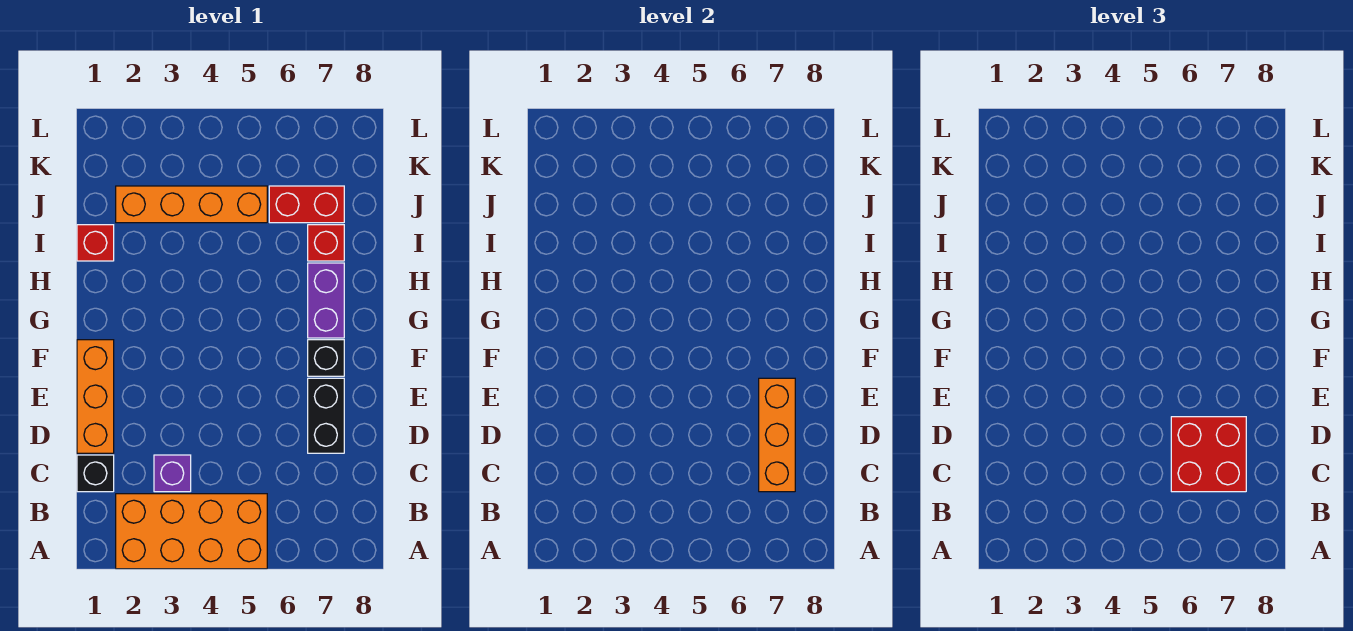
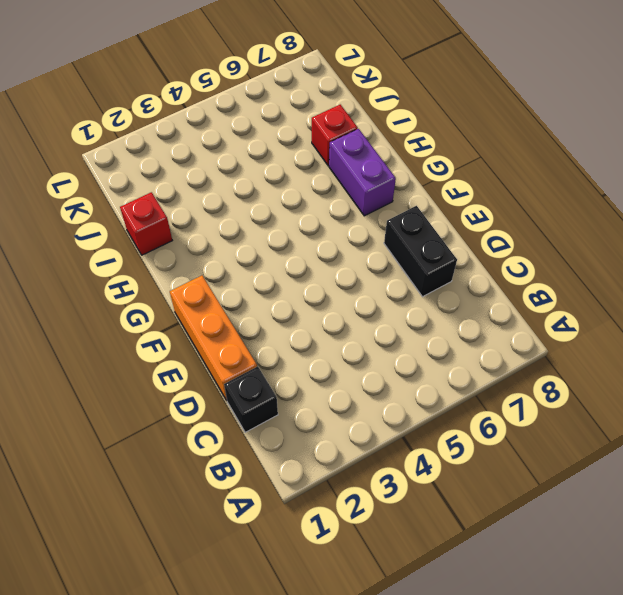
none -> orange brick A2:B5 level 1
none -> purple brick C3 level 1
none -> black brick F7 level 1

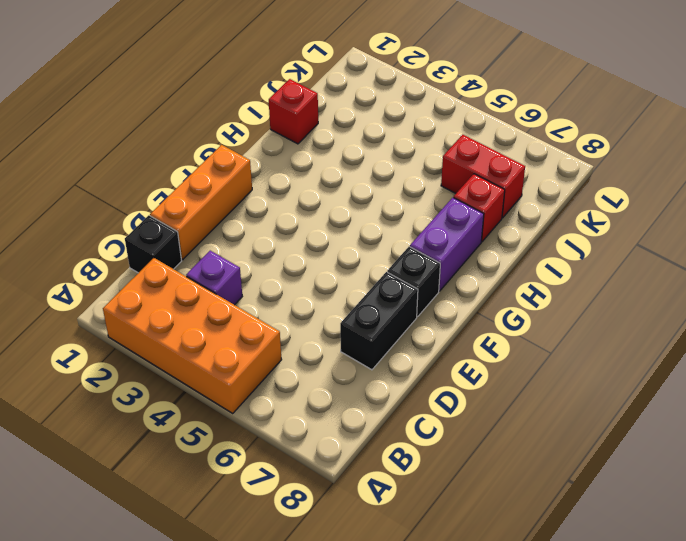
none -> orange brick J2:J5 level 1
none -> orange brick C7:E7 level 2
none -> red brick C6:D7 level 3

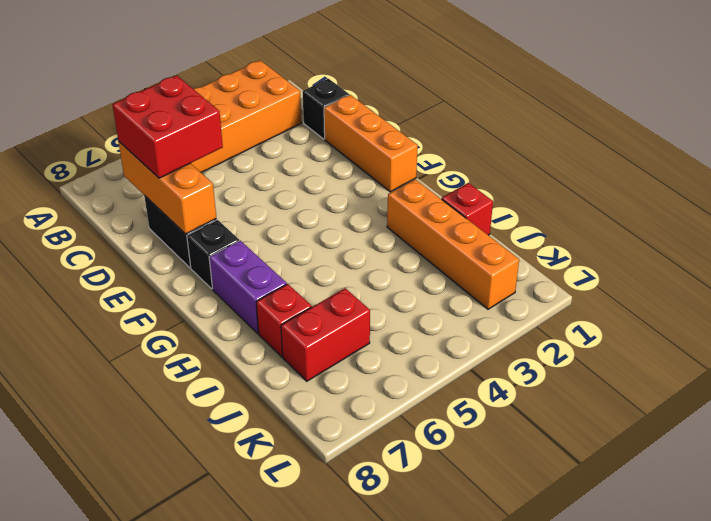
orange brick H2:K2 level 1 -> orange brick J2:J5 level 1
none -> purple brick C3 level 1

